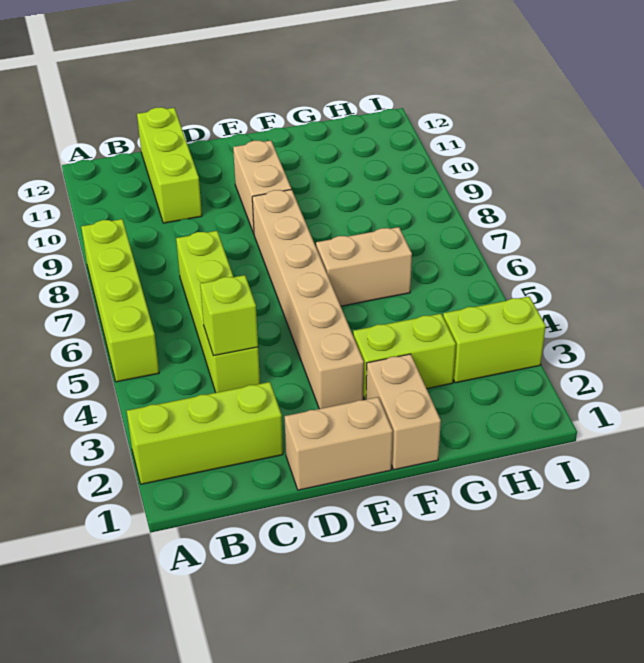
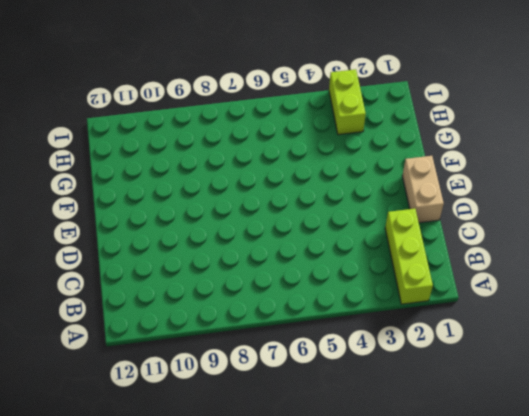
none -> lime brick A5:A8 level 1
none -> lime brick C4:C7 level 1
none -> lime brick C10:C12 level 1

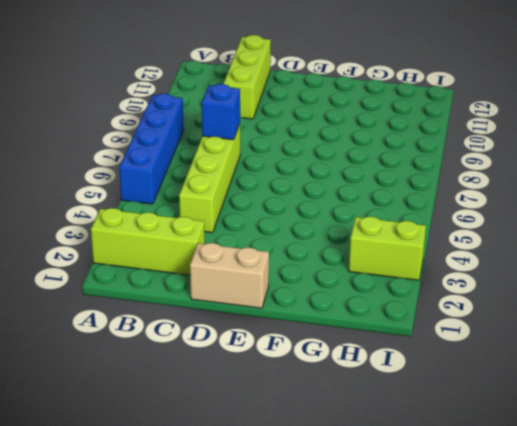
blue brick A5:A8 level 1 -> lime brick A5:A8 level 1
blue brick C7 level 2 -> none
none -> tan brick E3:E8 level 1
none -> tan brick E9:E10 level 1
none -> tan brick F1:F2 level 1

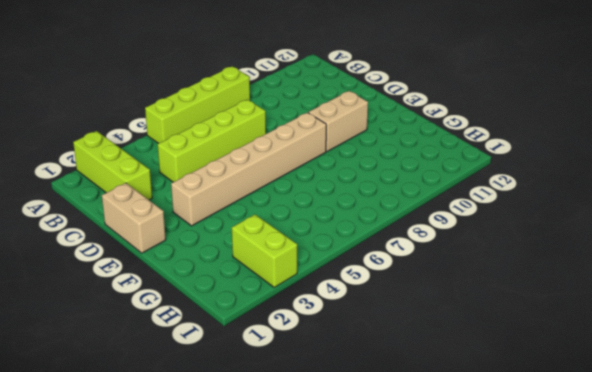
none -> lime brick C10:C12 level 1
none -> tan brick F1:F2 level 1
none -> lime brick F3:G3 level 1

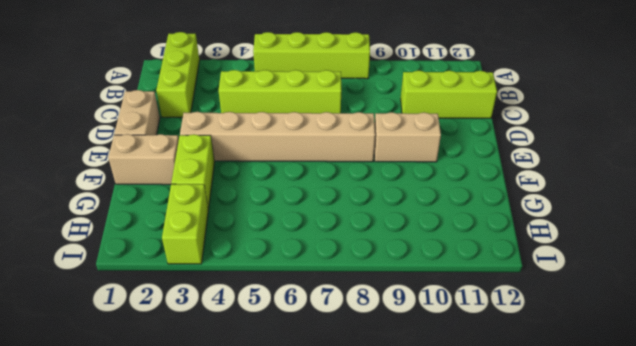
none -> tan brick F6:G6 level 1
none -> lime brick C4 level 2

